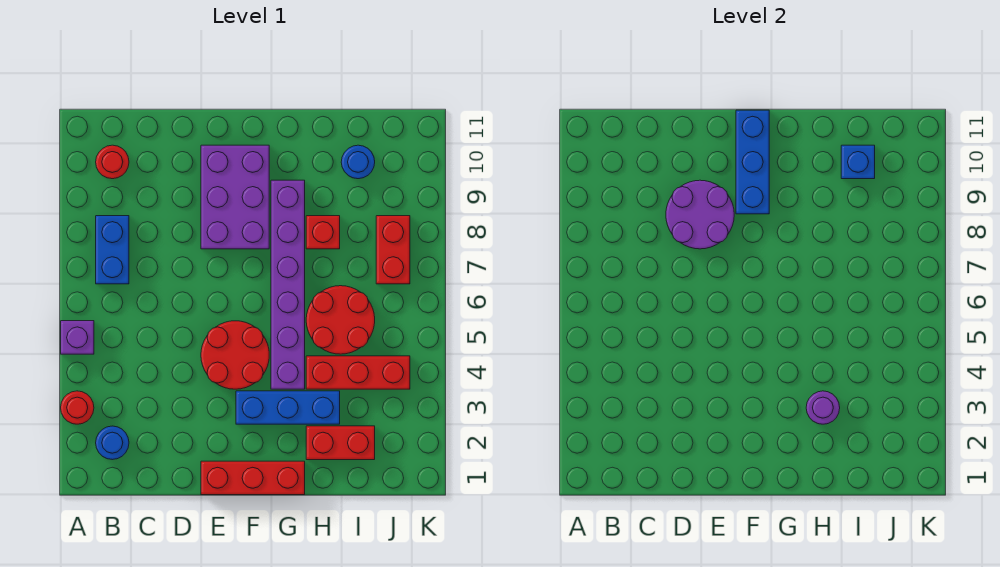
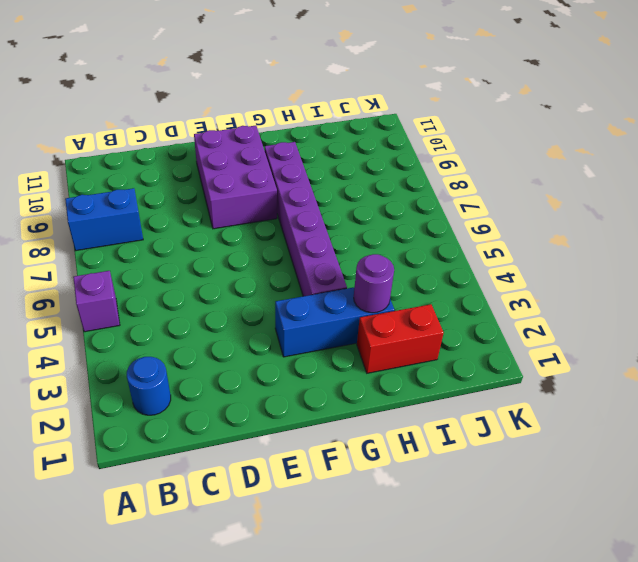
blue brick A8:B8 level 1 -> blue brick B7:B8 level 1
none -> red round brick A3 level 1
none -> red round brick B10 level 1
none -> red brick E1:G1 level 1

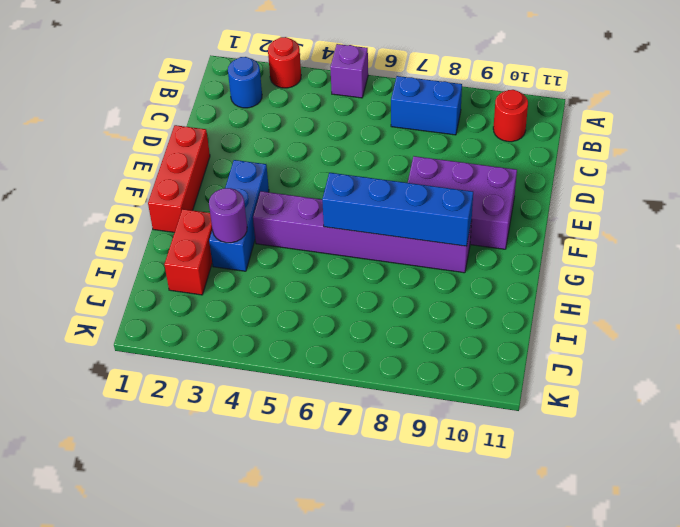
blue brick G6:G9 level 2 -> none
none -> red round brick E4:F5 level 1
none -> red brick H4:J4 level 1
none -> red round brick H5:I6 level 1

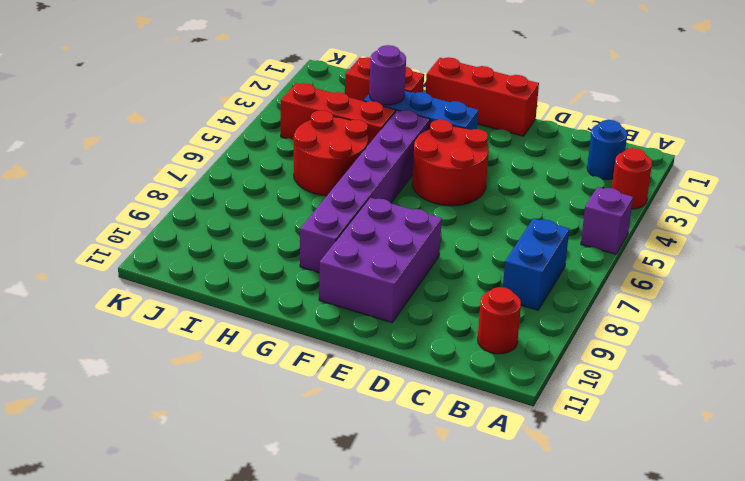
none -> red brick H8 level 1
none -> blue round brick I10 level 1
none -> red brick J7:J8 level 1

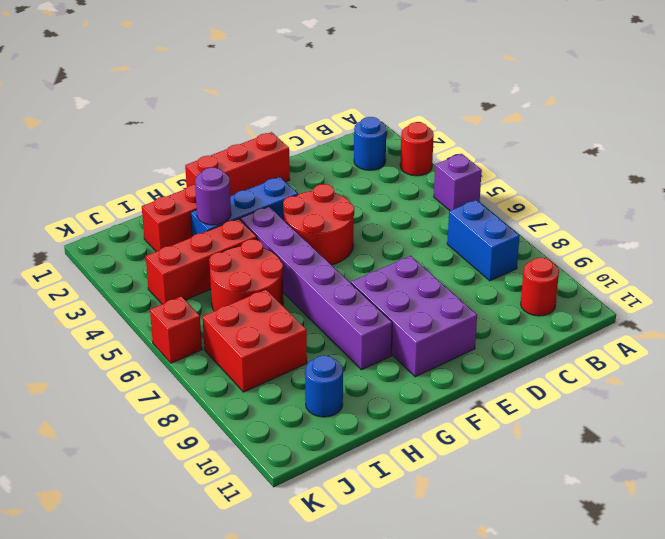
red brick I7:J8 level 1 -> red brick J7:J8 level 1
red brick K6 level 1 -> red brick H8 level 1
none -> purple round brick D8:E9 level 2
none -> blue brick F9:F11 level 2
none -> blue brick I10 level 2

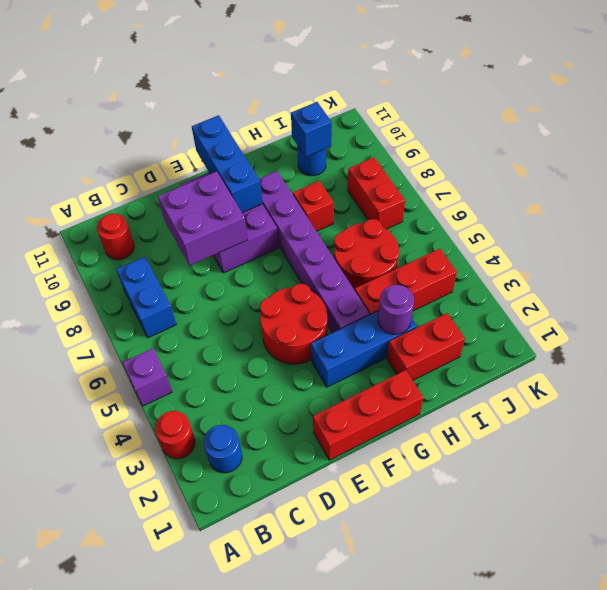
purple brick D8:E9 level 2 -> purple round brick D8:E9 level 2

